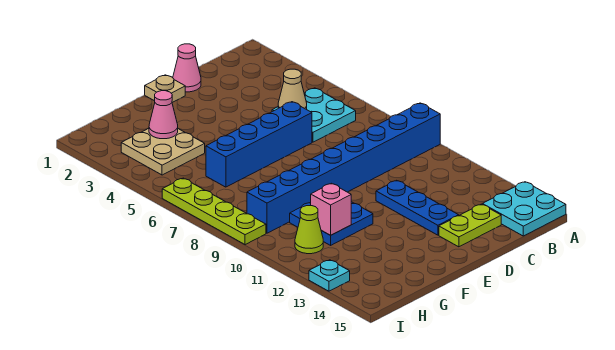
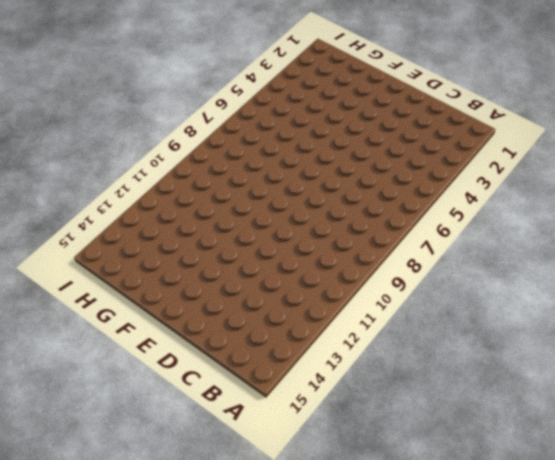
none -> blue brick A9:H9 level 1
none -> cyan plate A14:B15 level 1
none -> cyan plate B5:C6 level 1

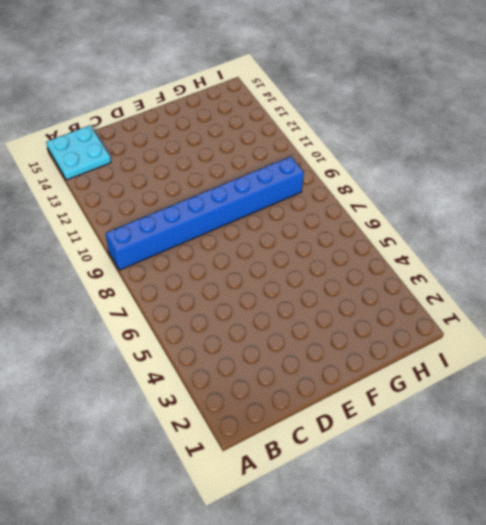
none -> cyan plate B5:C6 level 1
none -> lime plate C14:D14 level 1
none -> pink cone D1 level 1

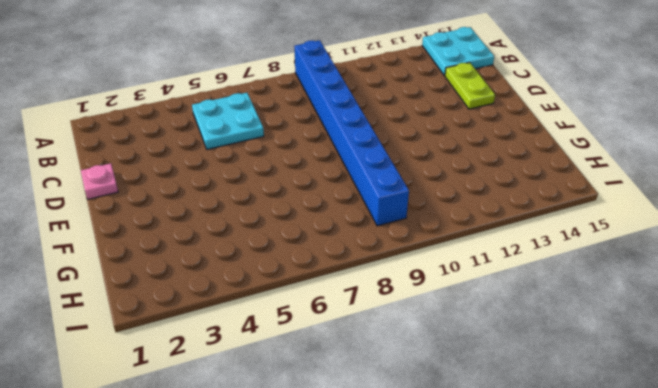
pink plate D1 level 1 -> pink cone D1 level 1
none -> blue brick D6:G6 level 1
none -> blue plate D11:D13 level 1
none -> tan plate E1 level 1

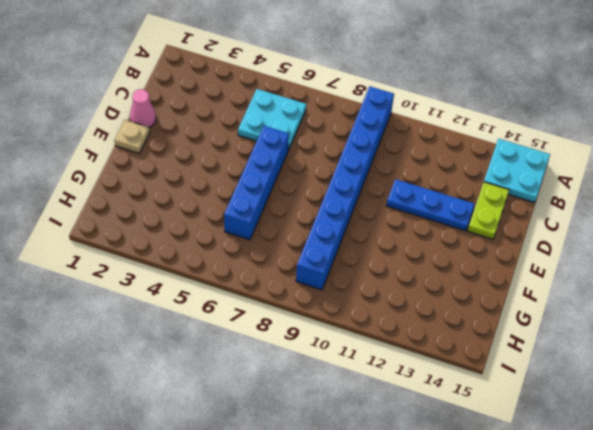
none -> blue plate F10:G11 level 1
none -> tan plate G3:H4 level 1
none -> lime cone H11 level 1

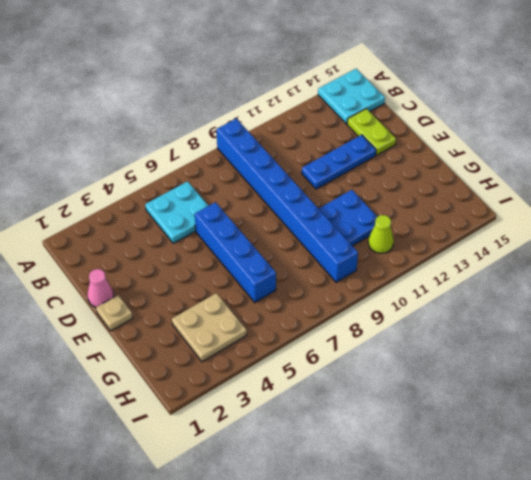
none -> lime plate I6:I9 level 1
none -> cyan plate I13 level 1
none -> tan cone C5 level 2

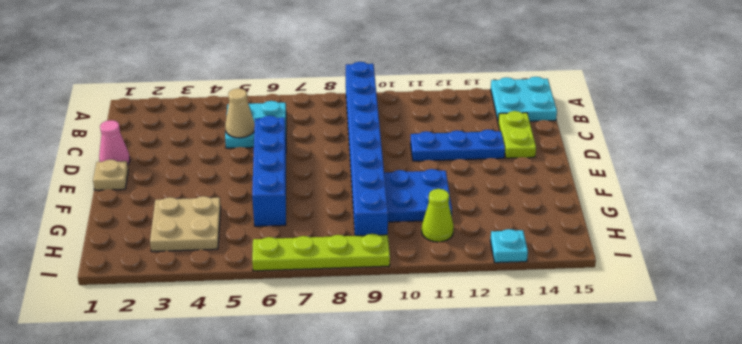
none -> pink cone G3 level 2
none -> pink brick G11 level 2

